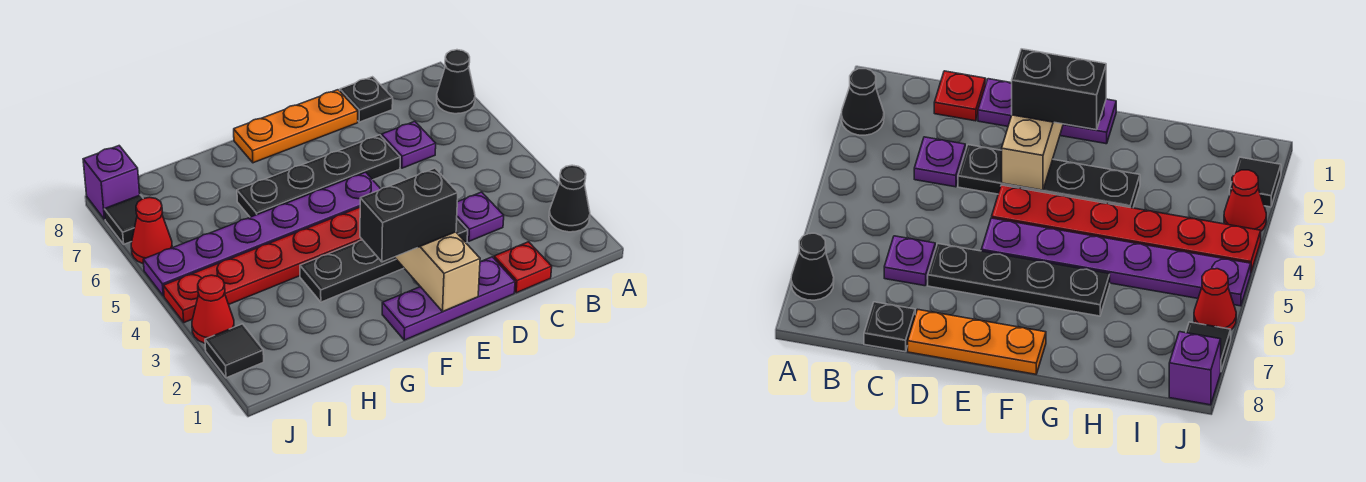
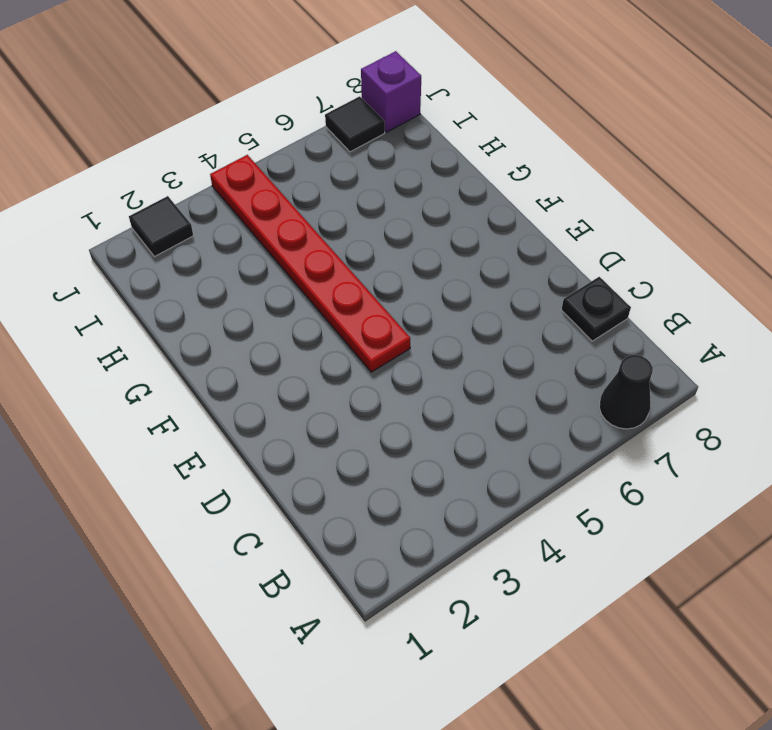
none -> black cone A2 level 1
none -> red plate C1 level 1
none -> purple plate C3 level 1

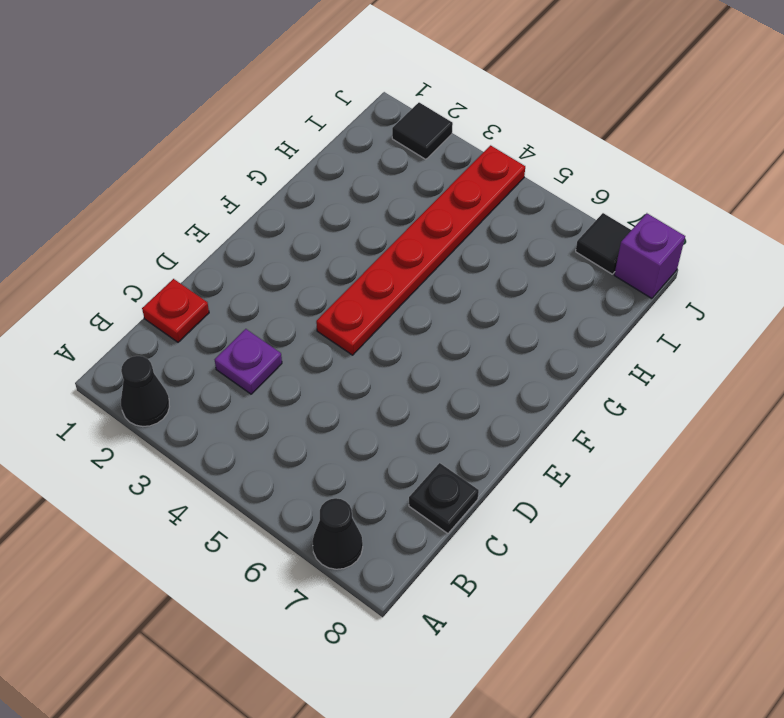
none -> purple plate C6 level 1
none -> purple plate D1:F1 level 1
none -> black plate D3:G3 level 1

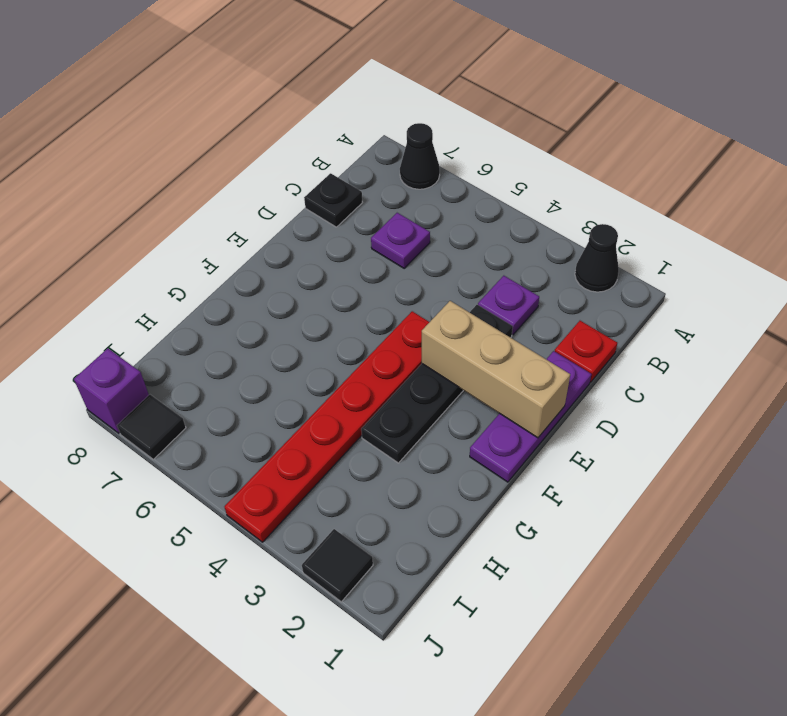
none -> black plate D6:G6 level 1
none -> orange plate D8:F8 level 1
none -> purple plate E5:J5 level 1

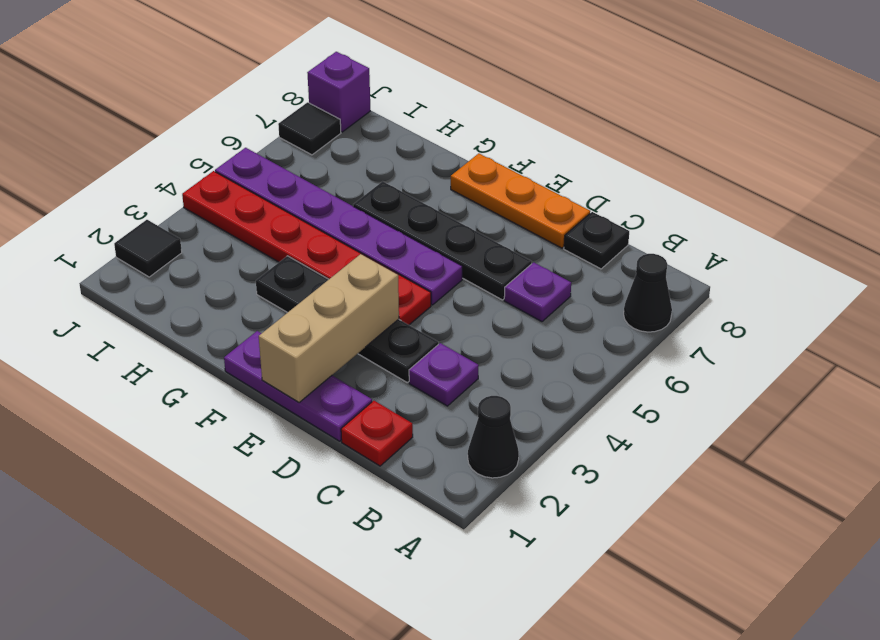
none -> red cone J3 level 1
none -> red cone J6 level 1
none -> black brick E2:F2 level 3

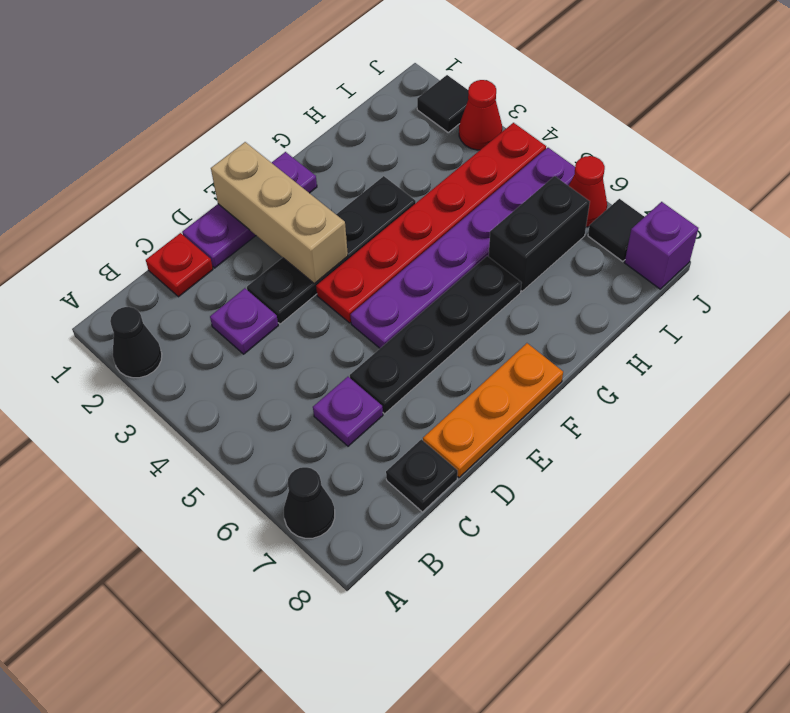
black brick H6:I6 level 1 -> black brick E2:F2 level 3

